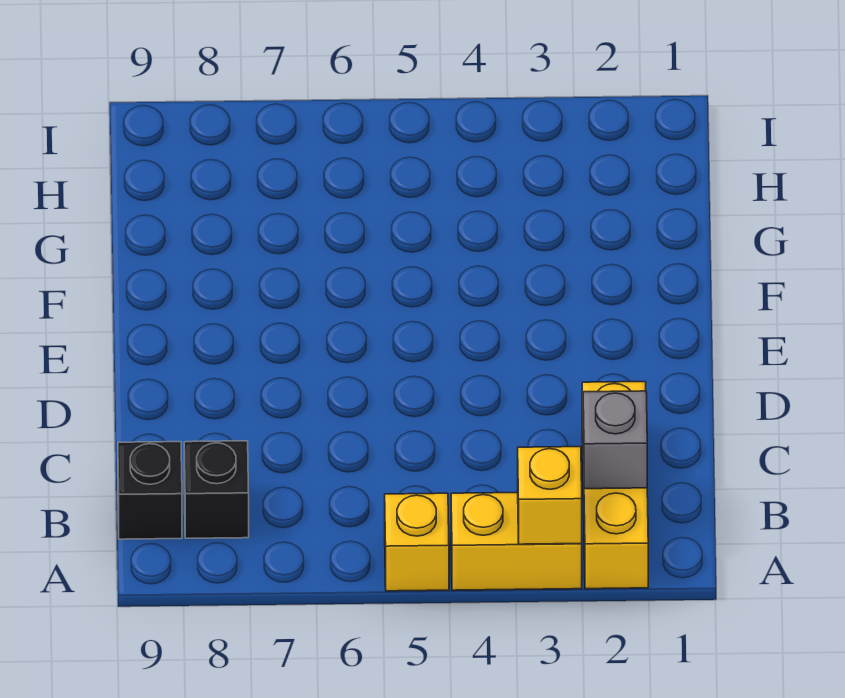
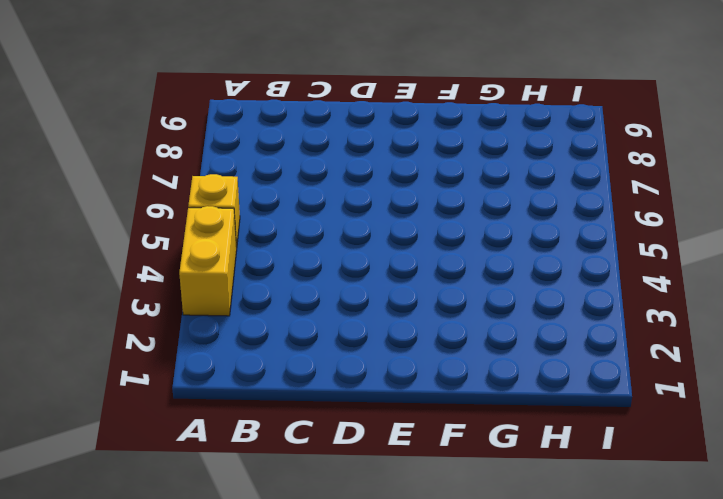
none -> yellow brick A2:C2 level 1
none -> black brick B8 level 1

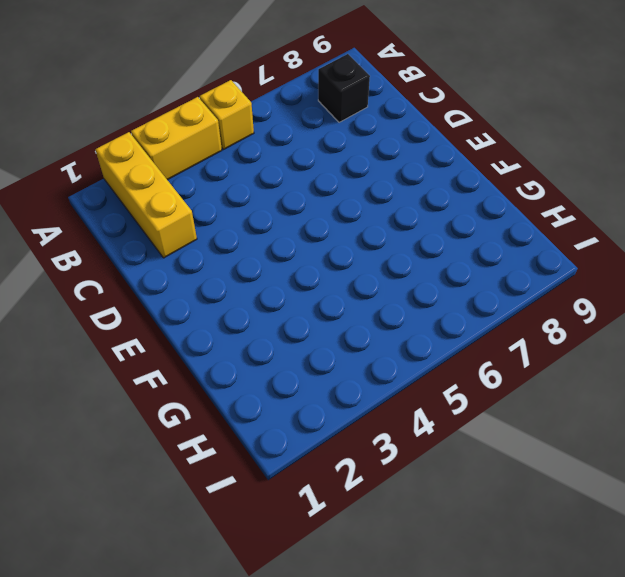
none -> black brick B9 level 1
none -> yellow brick A3 level 2

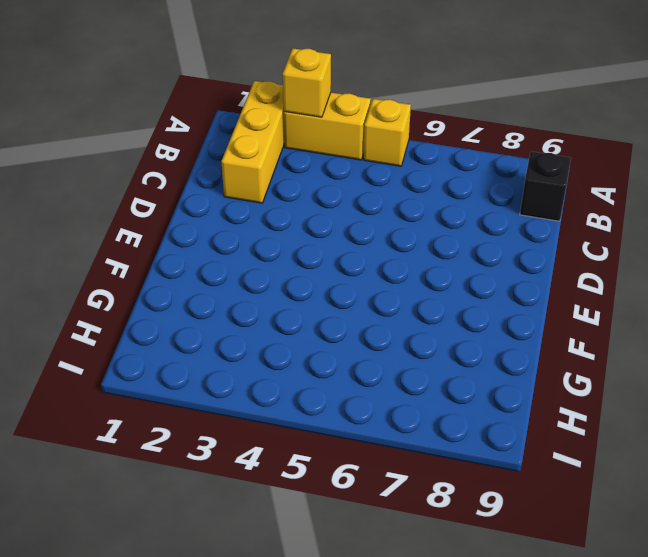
none -> black brick B8 level 1
none -> grey brick B2 level 2

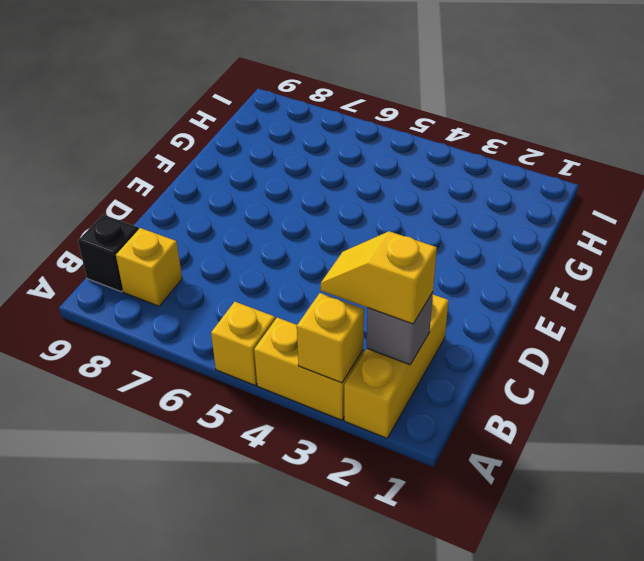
yellow slope B2:B3 level 3 top 2 -> none
yellow brick B8 level 1 -> black brick B8 level 1

